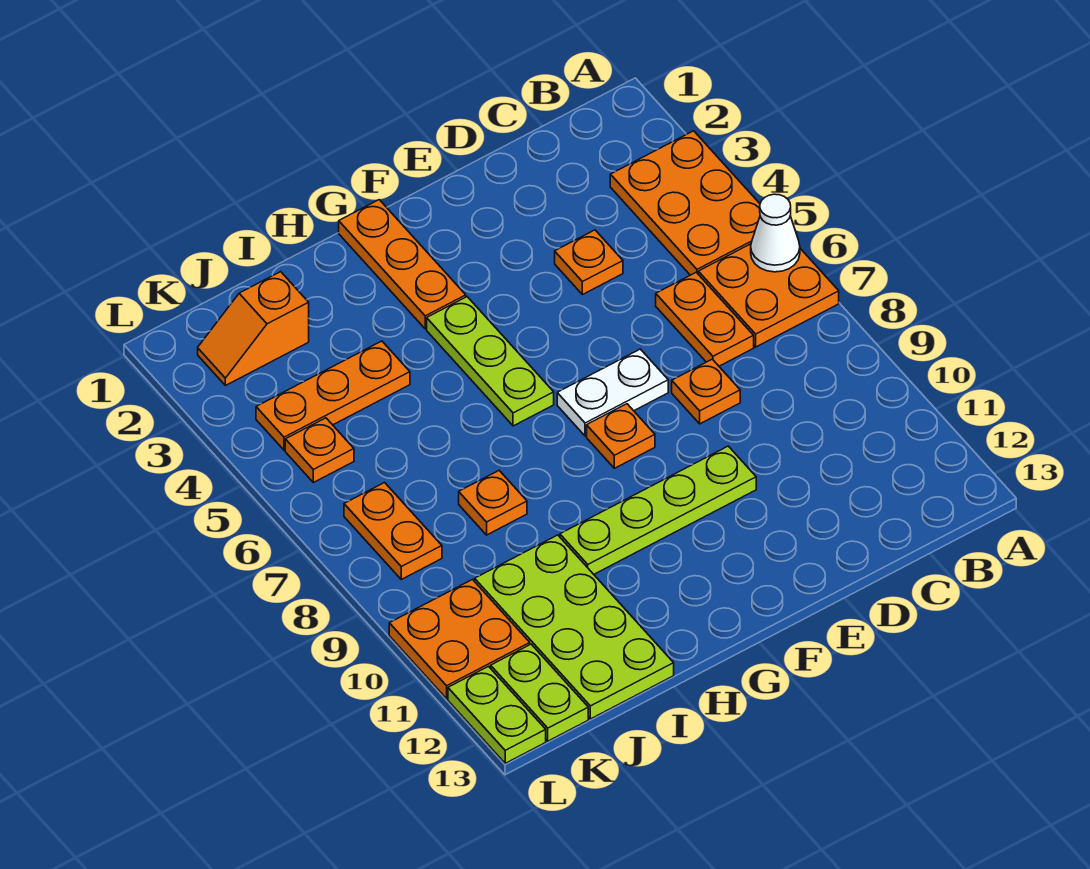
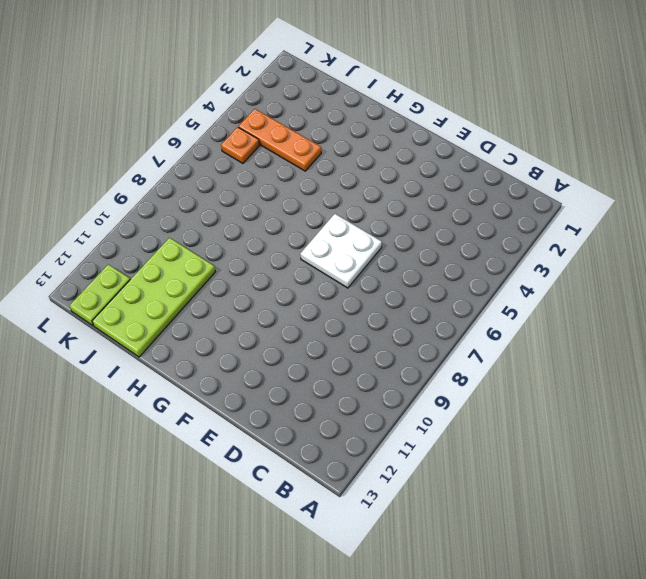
white plate E6:F7 level 1 -> white plate E7:F7 level 1
none -> orange plate A3:B5 level 1
none -> orange plate A6:B7 level 1
none -> orange plate C6:C7 level 1

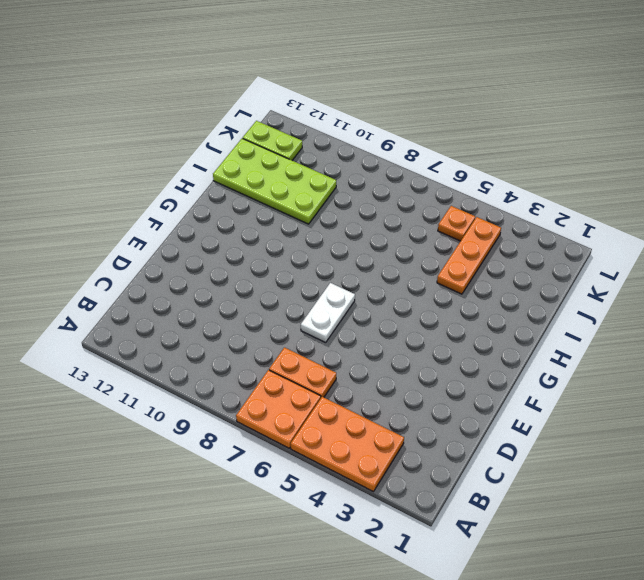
none -> orange plate D4 level 1
none -> orange plate D8 level 1
none -> lime plate E10:H10 level 1

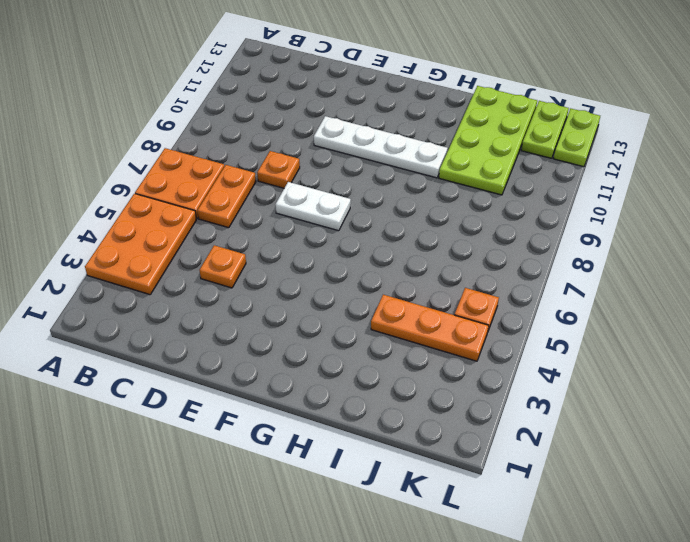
white plate E10:H10 level 1 -> lime plate E10:H10 level 1
none -> orange plate F8 level 1
none -> orange plate G1:G3 level 1
none -> lime plate G4:G6 level 1

